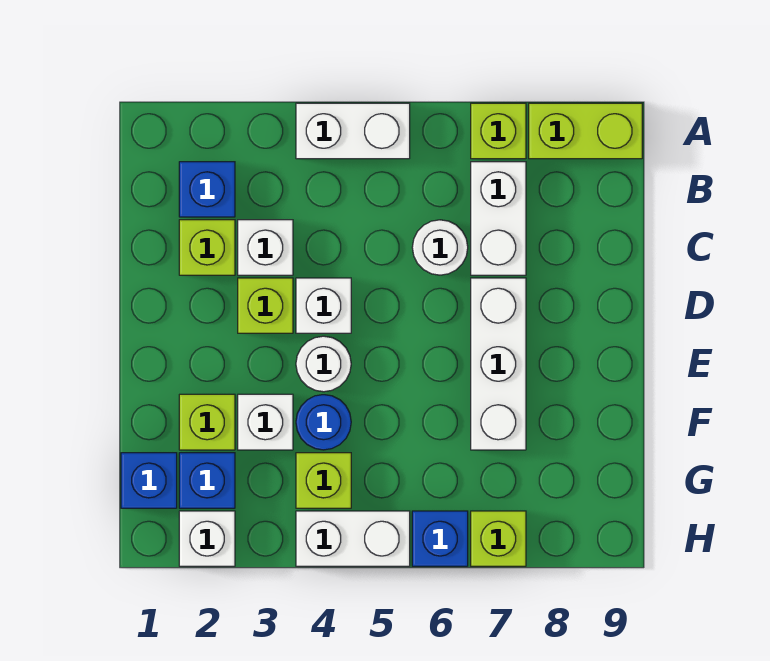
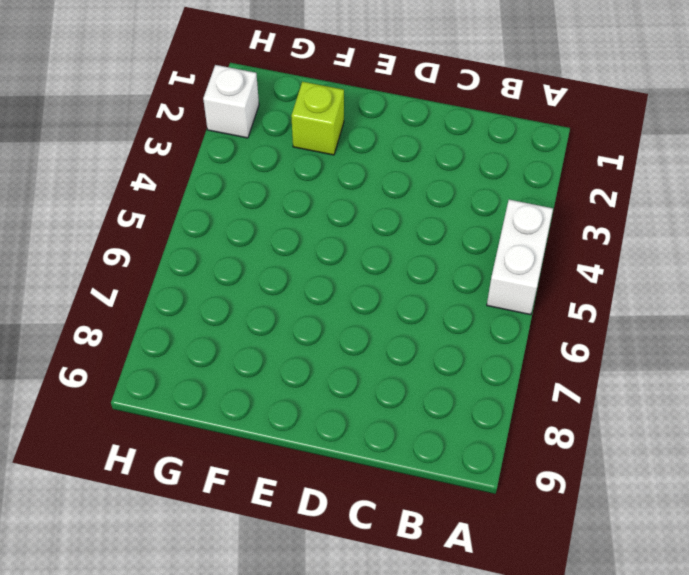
none -> lime brick A7 level 1
none -> lime brick A8:A9 level 1
none -> blue brick B2 level 1

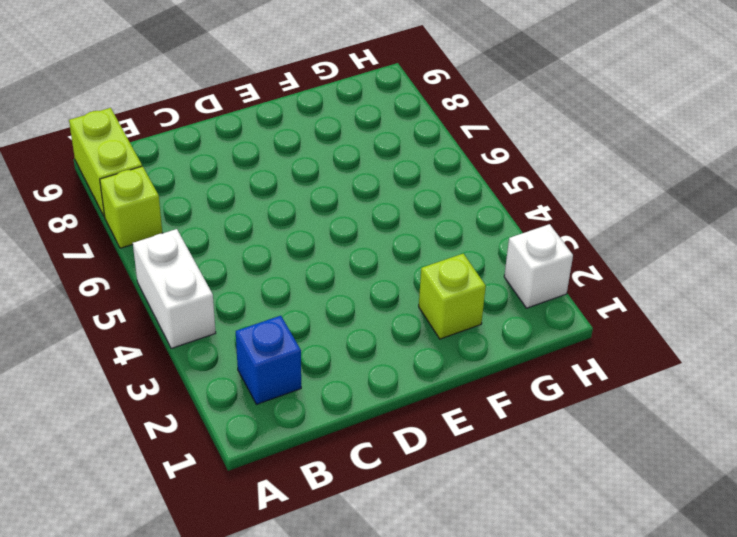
none -> white brick B7:C7 level 1
none -> lime brick C2 level 1
none -> white brick C3 level 1

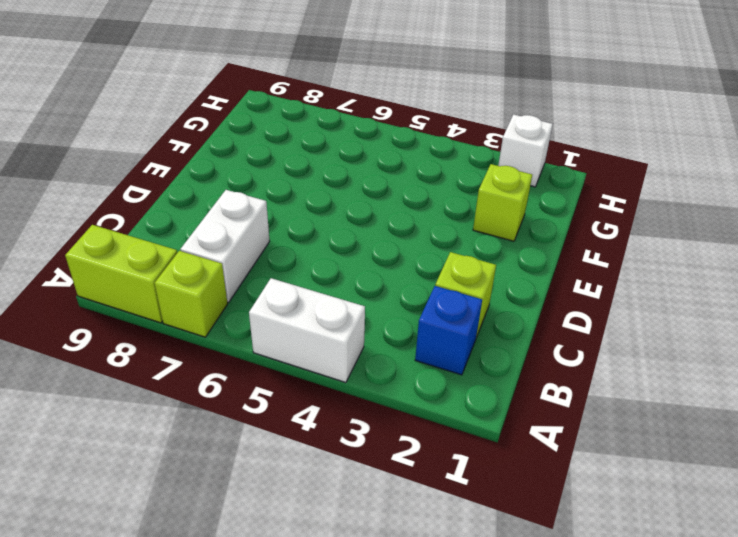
none -> white brick C3 level 1
none -> white round brick C6 level 1
none -> lime brick D3 level 1

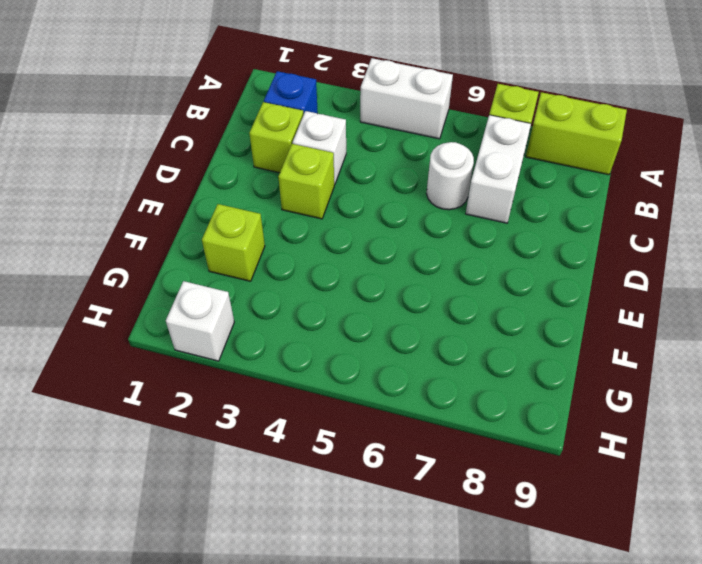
none -> white brick D4 level 1
none -> white brick D7:F7 level 1
none -> white round brick E4 level 1

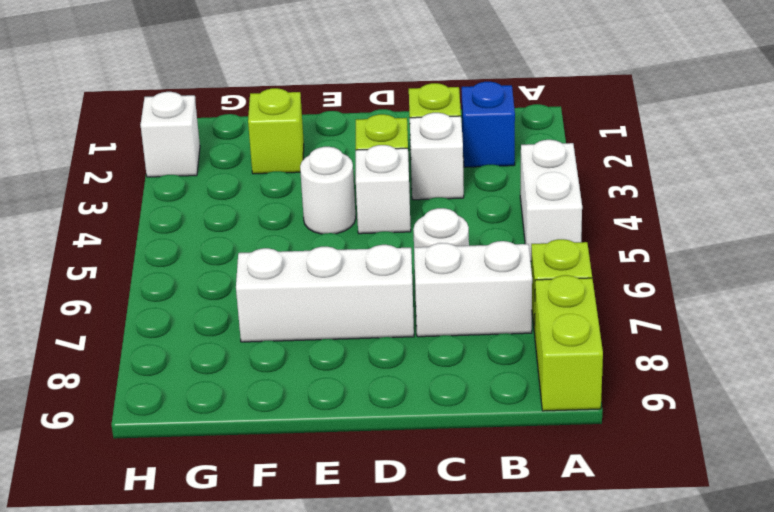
none -> white brick F3 level 1
none -> blue round brick F4 level 1
none -> blue brick G1 level 1

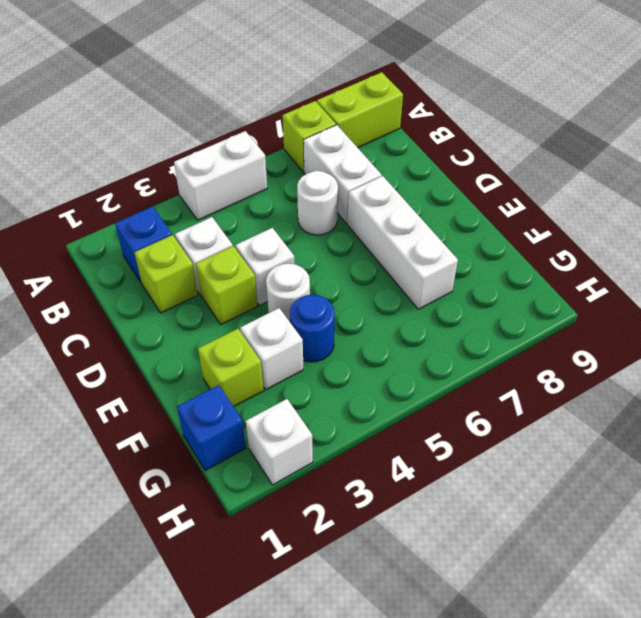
none -> blue brick G2 level 1
none -> lime brick G4 level 1
none -> white brick H4:H5 level 1

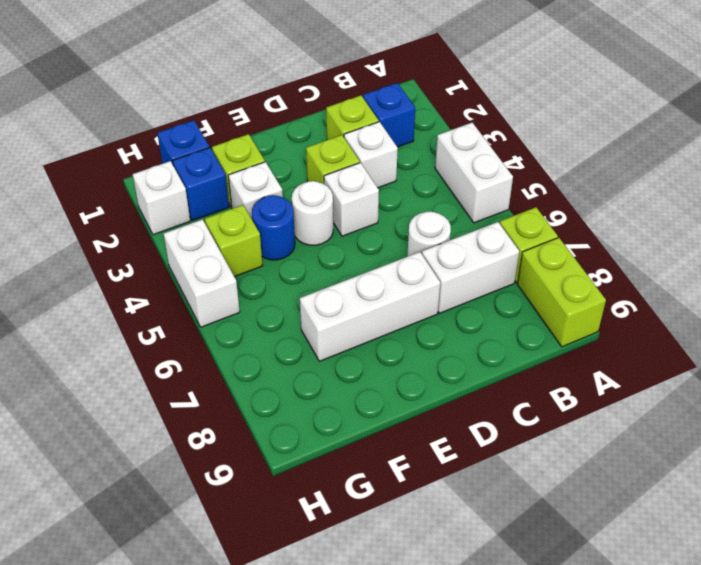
none -> blue brick H6 level 1
none -> lime brick H7 level 1

